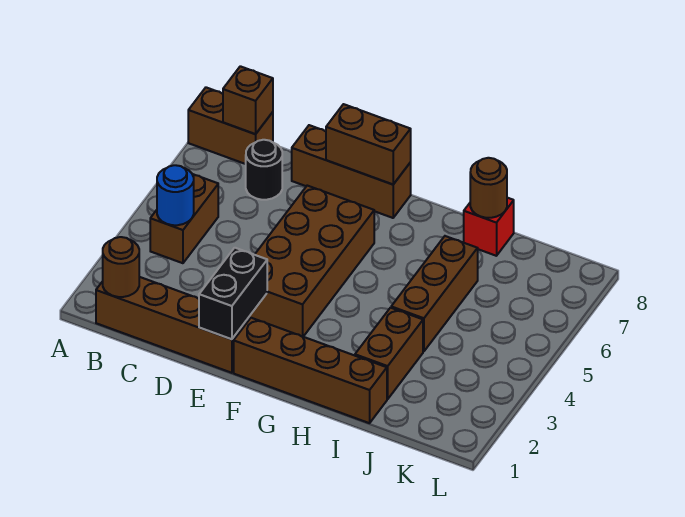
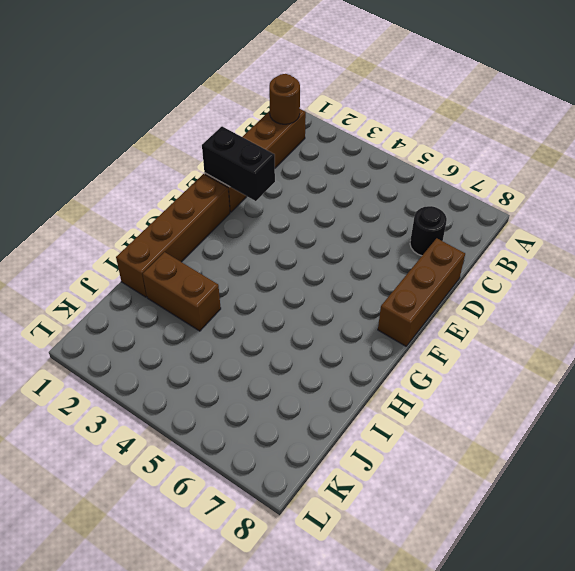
none -> brown brick A8:B8 level 1
none -> brown brick B4:B5 level 1
none -> brown brick E3:F6 level 1

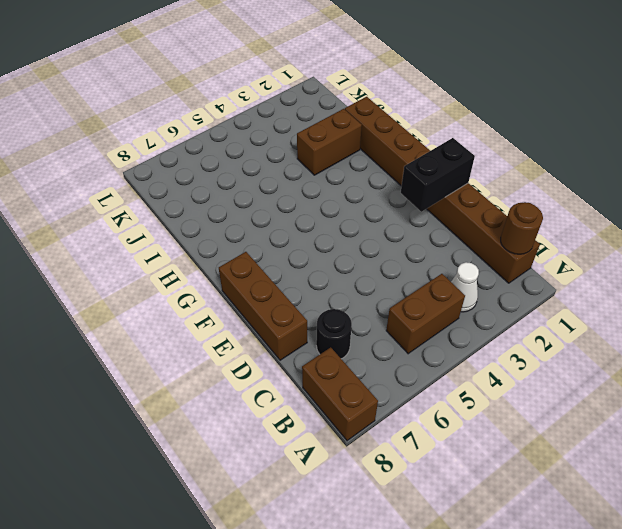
white cone B3 level 1 -> none
none -> brown brick E3:F6 level 1
none -> brown brick I4:I6 level 1
none -> red brick I8 level 1

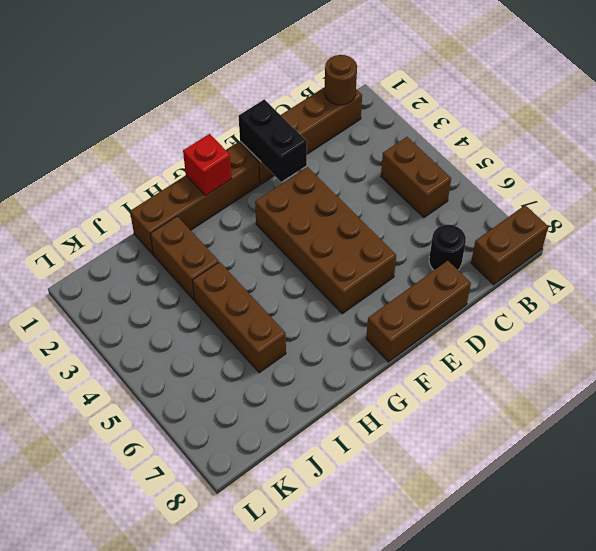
red brick G1 level 2 -> red brick I8 level 1
none -> blue round brick B4 level 2
none -> brown brick B8 level 2
none -> brown brick E8:F8 level 2

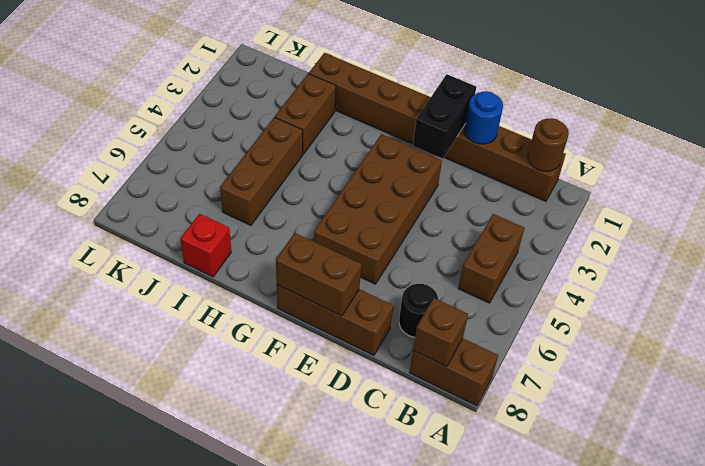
blue round brick D1 level 2 -> blue round brick B4 level 2
none -> brown round brick I8 level 2

